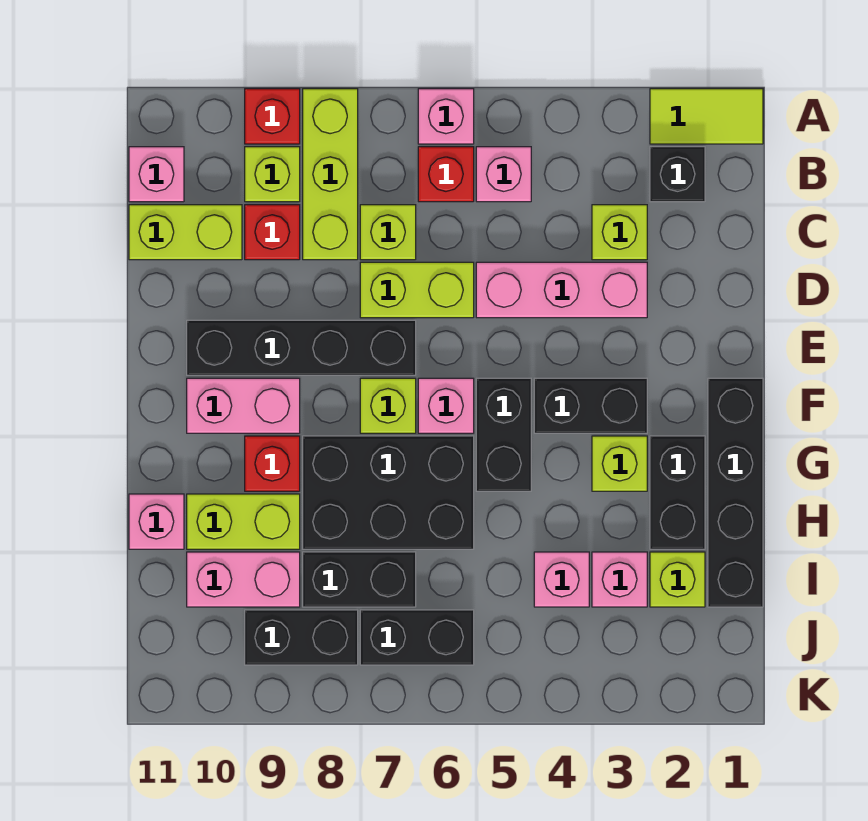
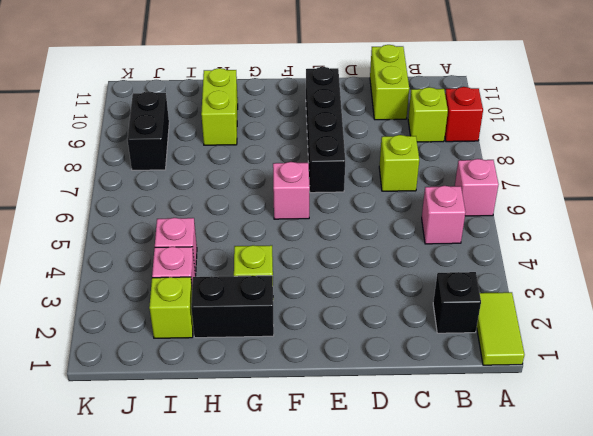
none -> lime brick A8:C8 level 1
none -> red brick B6 level 1
none -> pink brick B11 level 1
none -> lime brick C3 level 1

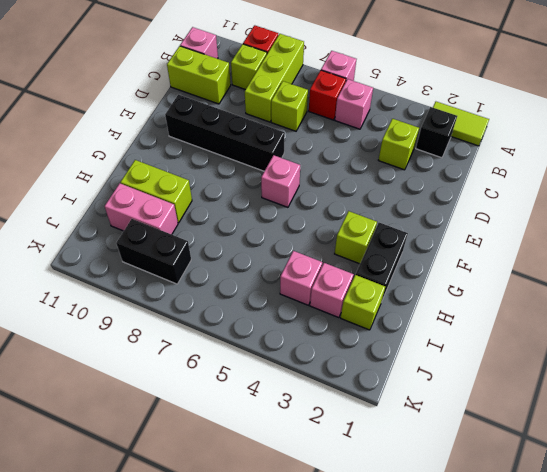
none -> red brick C9 level 1
none -> pink brick D3:D5 level 1
none -> lime brick D6:D7 level 1
none -> black brick F1:I1 level 1

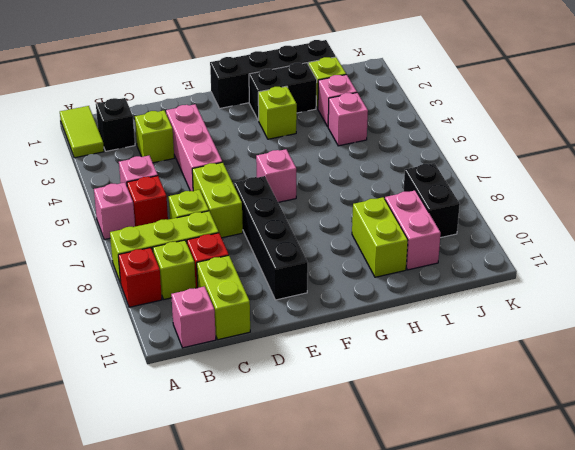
none -> black brick F3:F4 level 1
none -> black brick F5:G5 level 1
none -> lime brick F7 level 1
none -> pink brick F9:F10 level 1

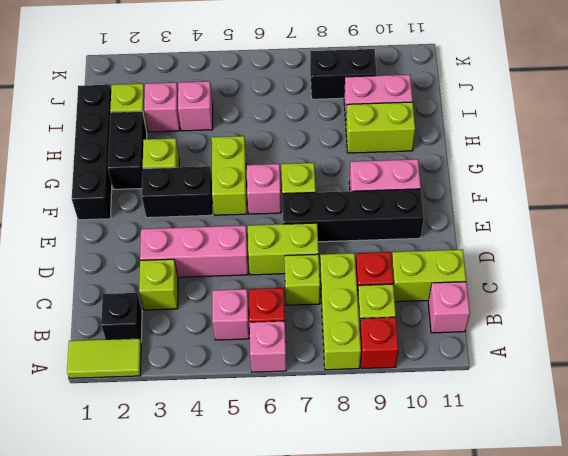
lime brick F5:G5 level 1 -> black brick F5:G5 level 1
none -> black brick G6:H8 level 1
none -> red brick G9 level 1
none -> pink brick H11 level 1
none -> black brick I7:I8 level 1

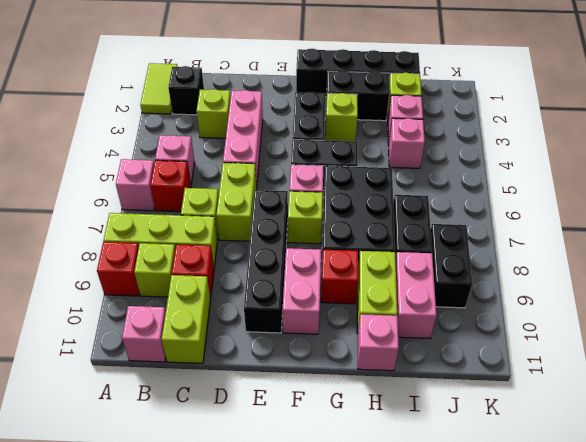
none -> black brick J6:J7 level 1

